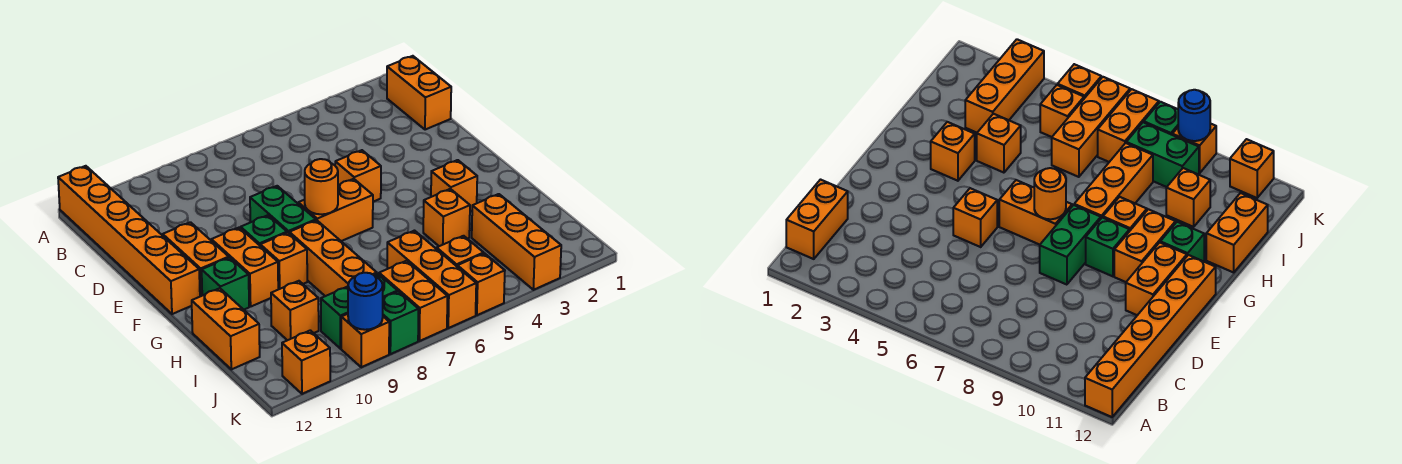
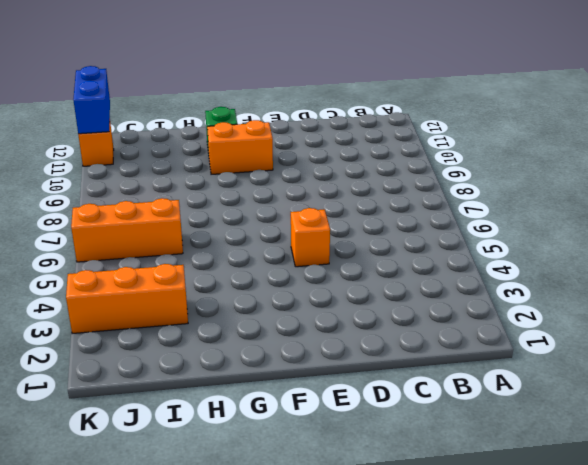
blue brick K11:K12 level 2 -> none
none -> orange brick A12:F12 level 1
none -> orange brick B1:C1 level 1
none -> green brick E8:F8 level 1

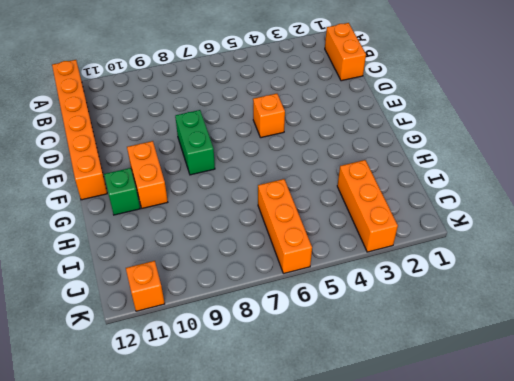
none -> orange brick E11:F11 level 1
none -> orange brick F6:F7 level 1
none -> green brick F9 level 1

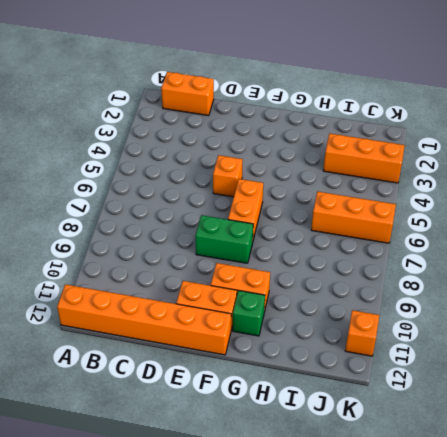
none -> green brick F9 level 1
none -> orange brick G3 level 1
none -> orange brick G8:I8 level 1

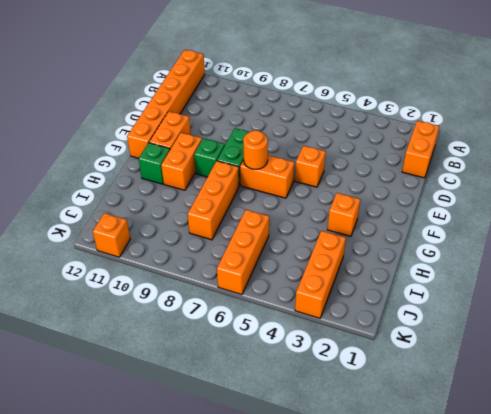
none -> orange brick G9 level 1
none -> orange brick H4 level 1
none -> orange brick H12:I12 level 1

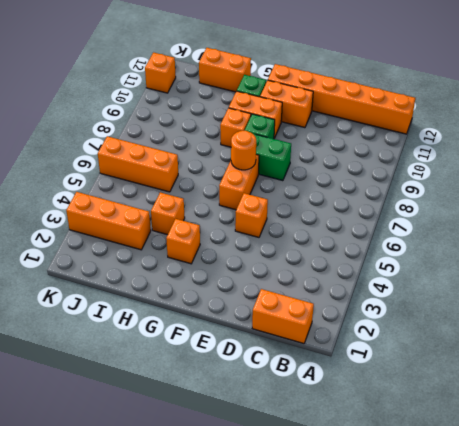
none -> orange brick G8:I8 level 1
none -> orange brick I10 level 1
none -> orange brick J5 level 1

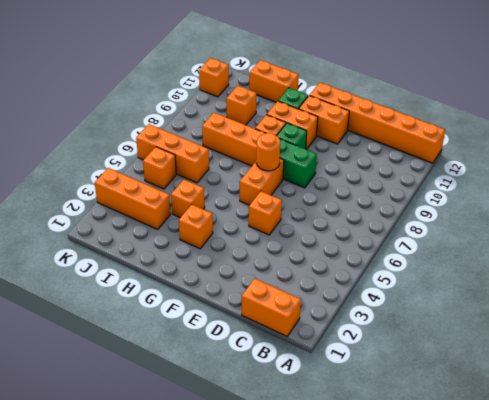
none -> orange brick J7:K7 level 1
none -> green brick J8:J9 level 1
none -> orange brick K5 level 1

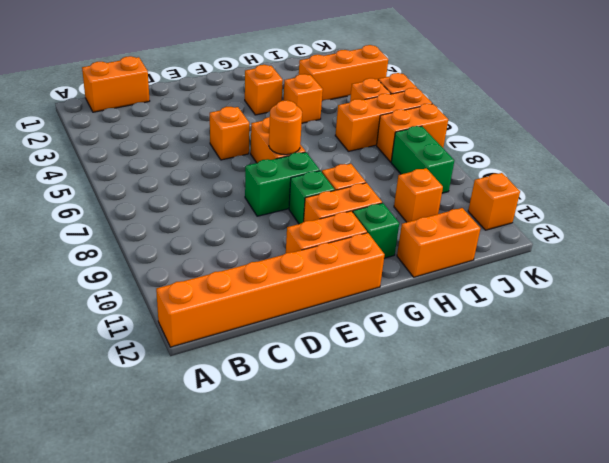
none -> orange brick G8:I8 level 1
none -> green brick K8 level 1
none -> orange brick K9 level 1

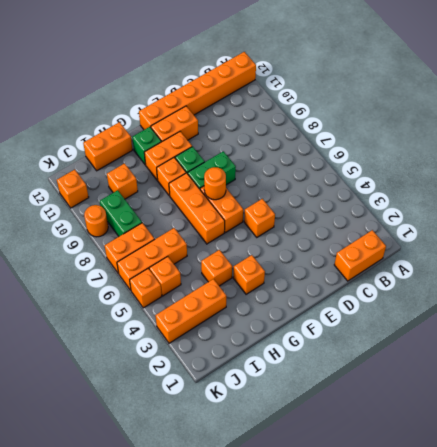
orange brick G6:G8 level 1 -> orange brick G8:I8 level 1
orange round brick K9 level 1 -> orange brick K9 level 1
none -> green brick K8 level 1
none -> blue round brick K9 level 2

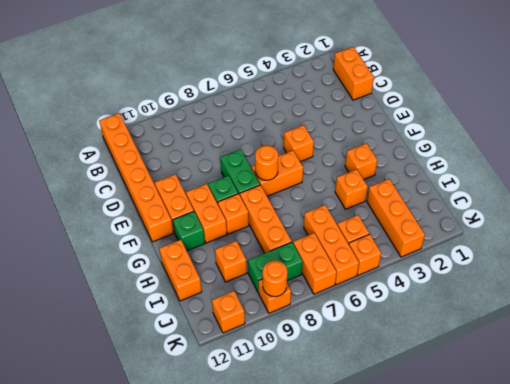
orange round brick K9 level 2 -> blue round brick K9 level 2
none -> green brick K8 level 1

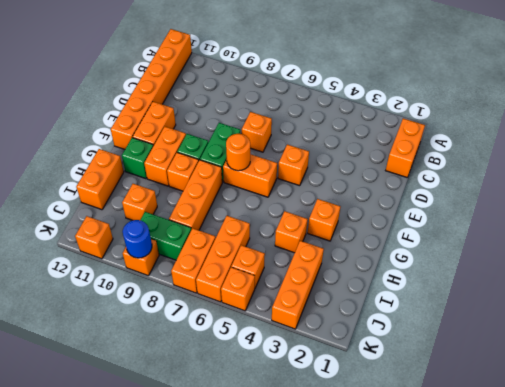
orange brick D7 level 1 -> none
none -> green brick K8 level 1

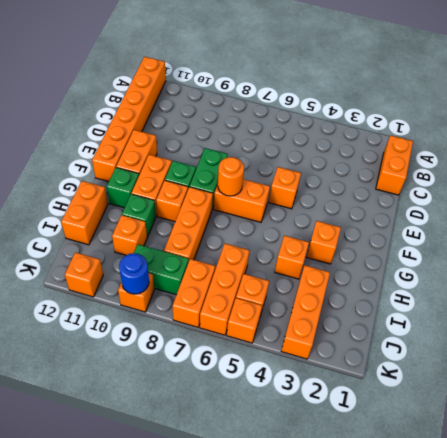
green brick H10 level 1 -> green brick K8 level 1

